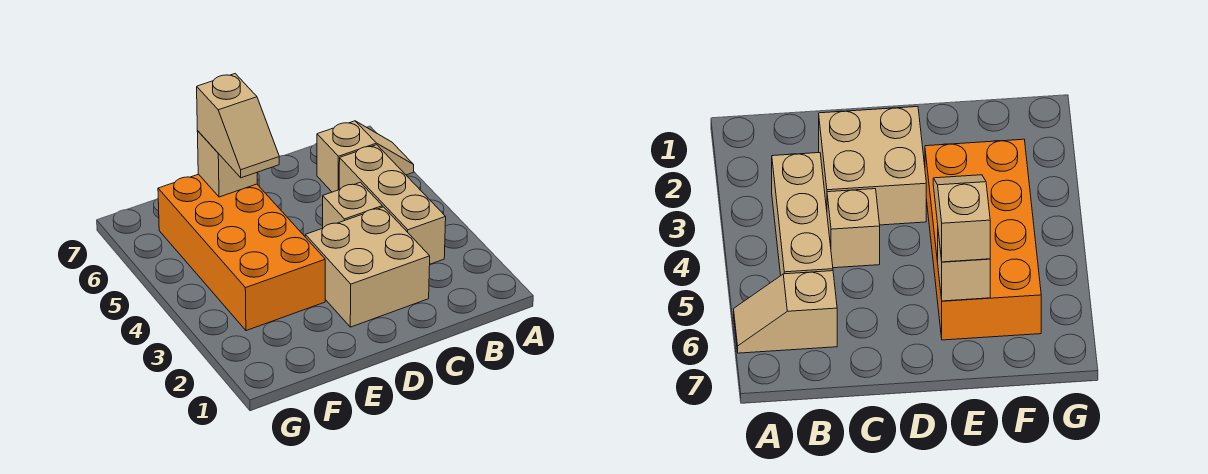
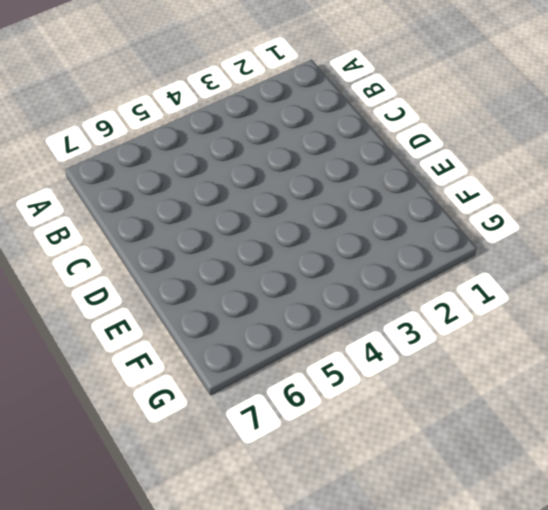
none -> tan slope A6:B6 level 1 top B
none -> tan brick B3:B5 level 1

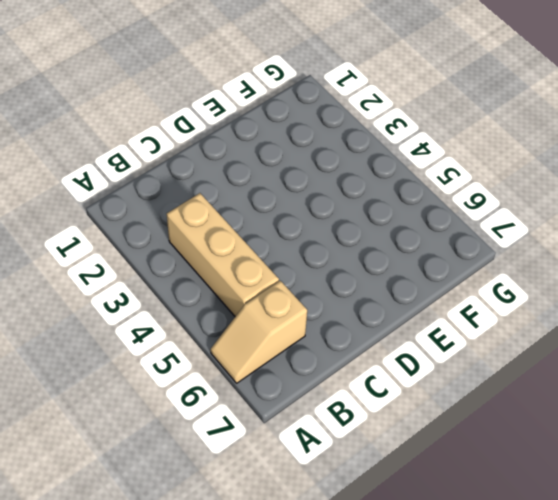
none -> tan brick C2:D3 level 1
none -> tan brick C4 level 1

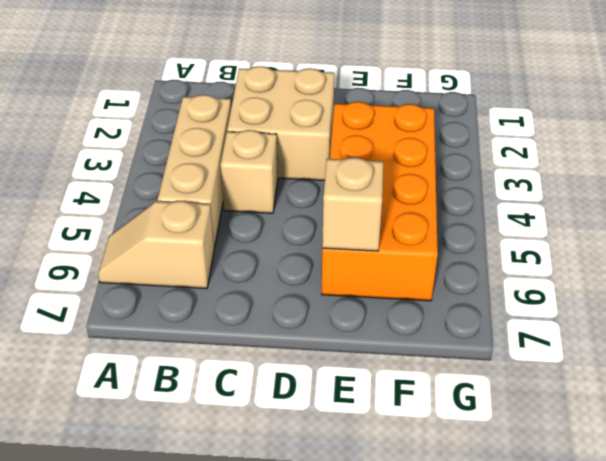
none -> tan slope E5:E6 level 3 top 6

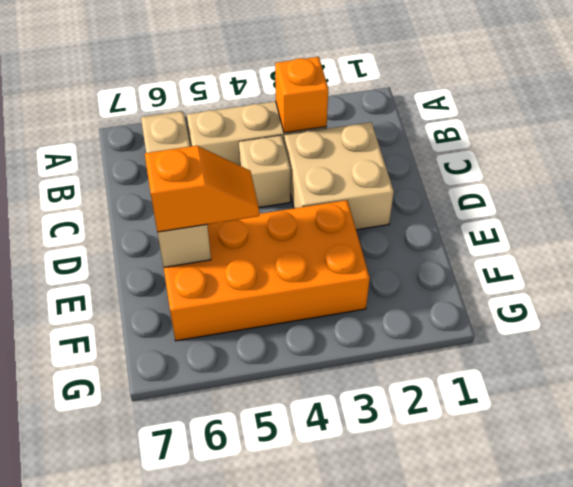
orange brick B3 level 2 -> none
orange slope E5:E6 level 3 top 6 -> tan slope E5:E6 level 3 top 6

